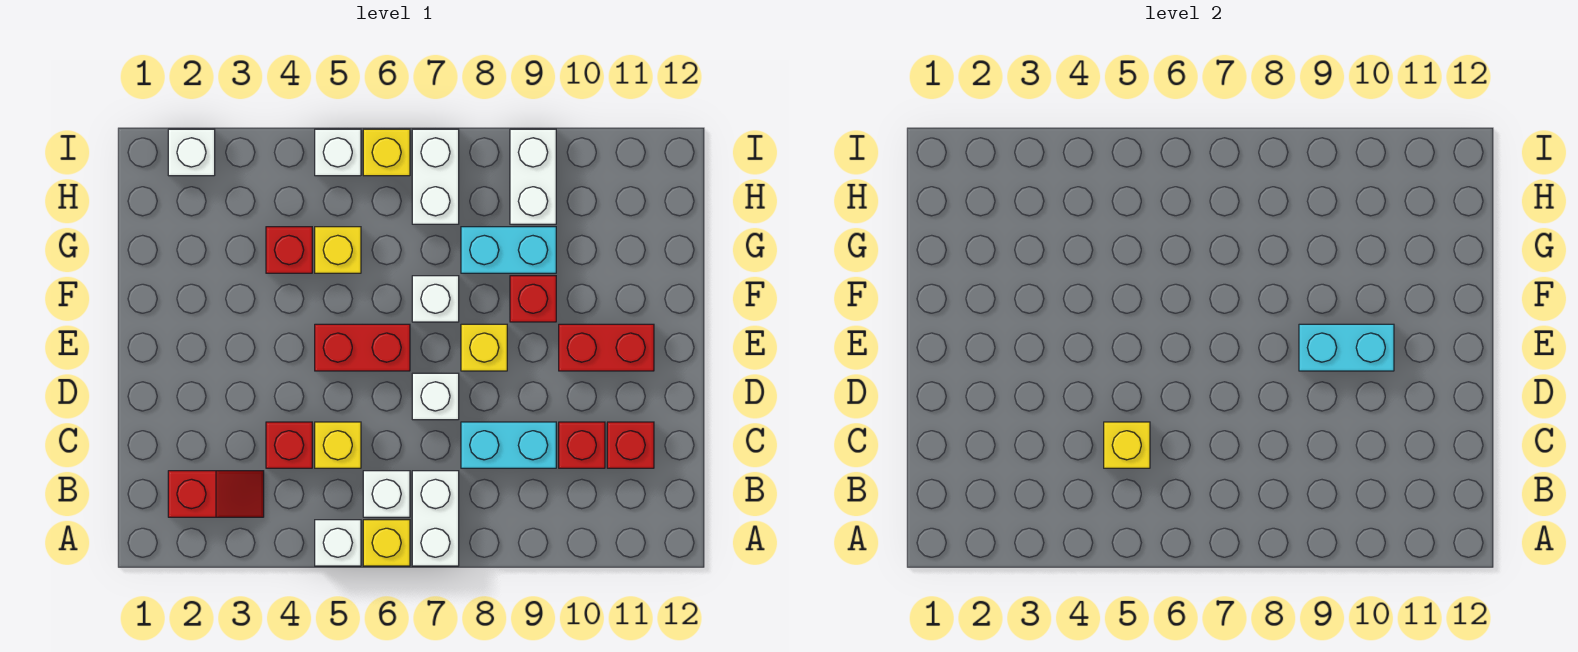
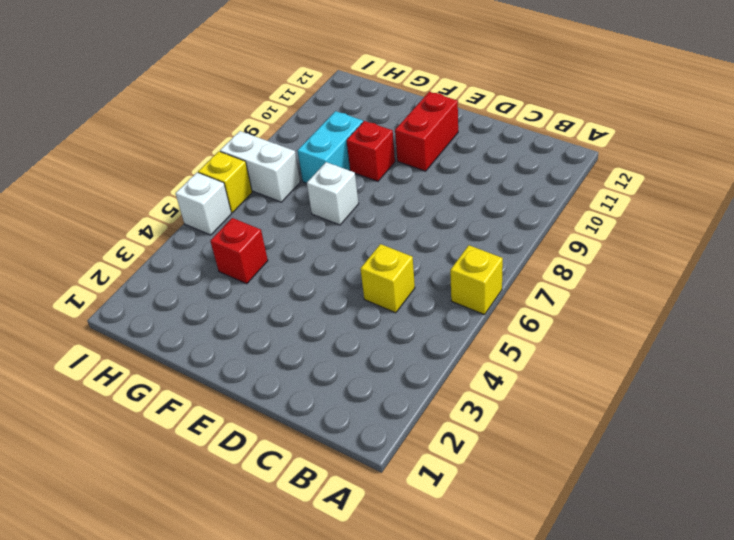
none -> white brick A5 level 1
none -> white brick A7:B7 level 1
none -> red slope B2:B3 level 1 top 2

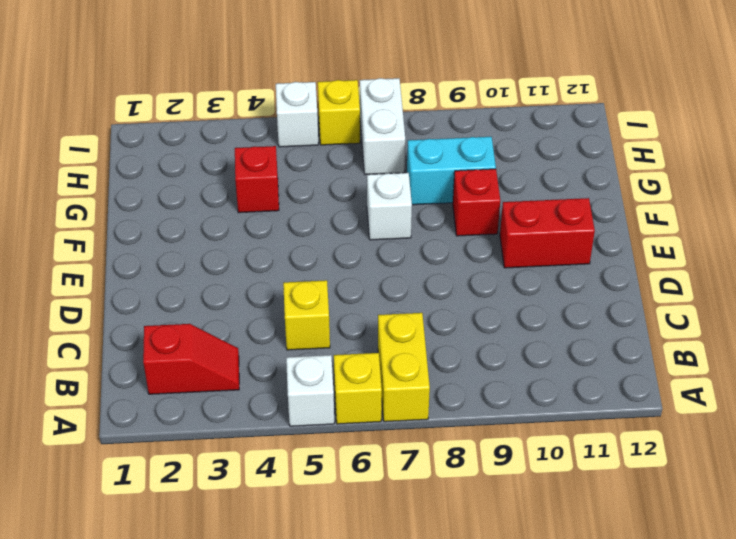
yellow brick A7:B7 level 1 -> white brick A7:B7 level 1
none -> white brick B6 level 1
none -> red brick C4 level 1
none -> cyan brick C8:C9 level 1

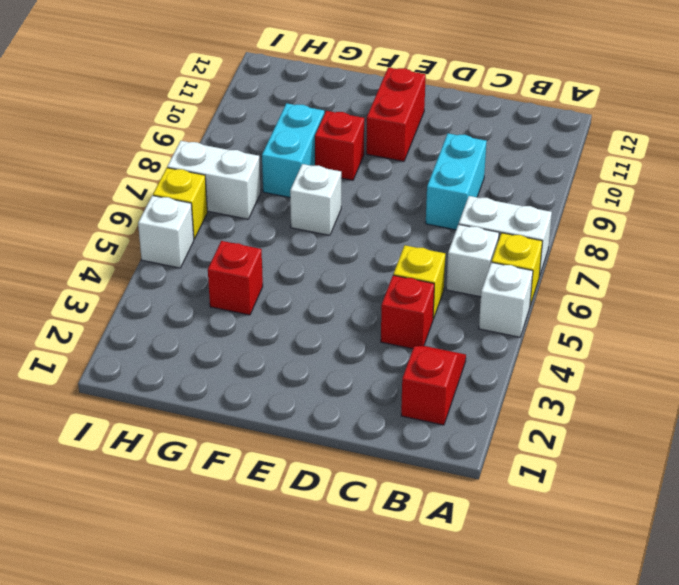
none -> red brick C10 level 1
none -> red brick C11 level 1
none -> white brick D7 level 1

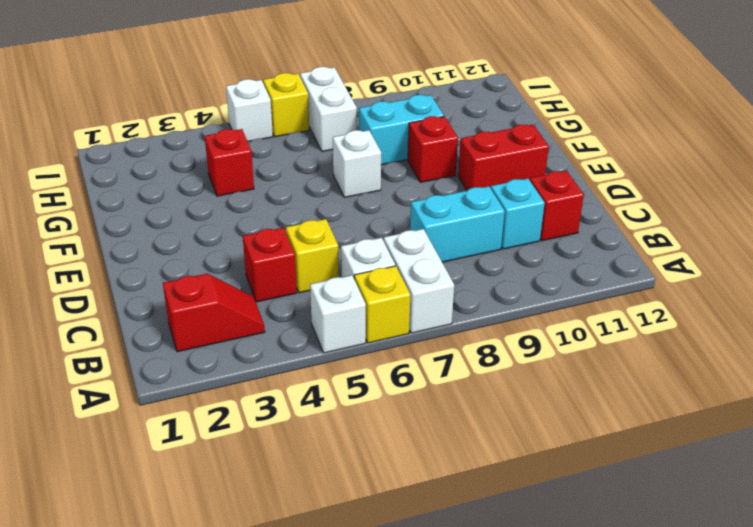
cyan brick C10 level 1 -> red brick C10 level 1
none -> white brick D7 level 1
none -> red brick E5:E6 level 1
none -> yellow brick E8 level 1

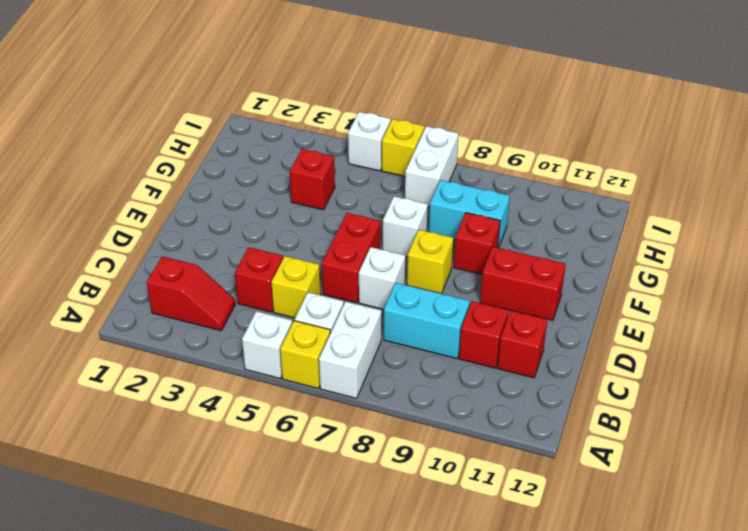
red brick D6:E6 level 1 -> red brick E5:E6 level 1
none -> yellow brick G5 level 1
none -> white brick H9:I9 level 1
none -> white brick I2 level 1

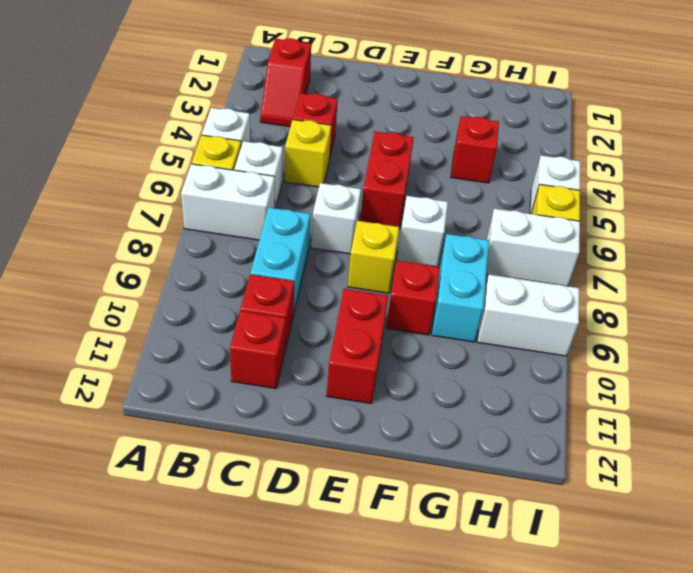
none -> yellow brick G5 level 1
none -> white brick I2 level 1
none -> yellow brick C5 level 2

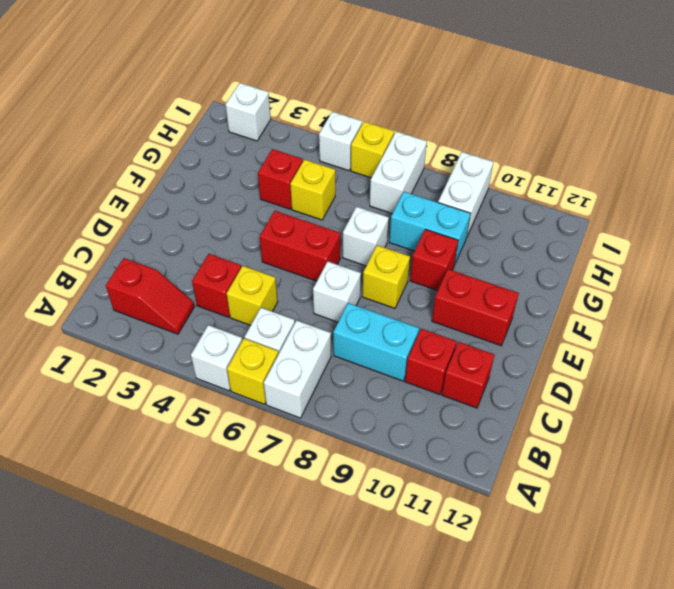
none -> yellow brick C5 level 2
none -> cyan brick E9:E10 level 2

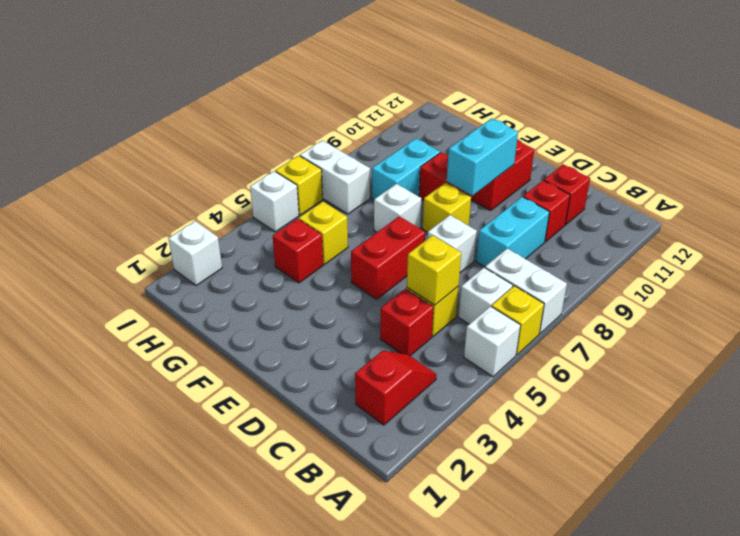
none -> white brick H9:I9 level 1

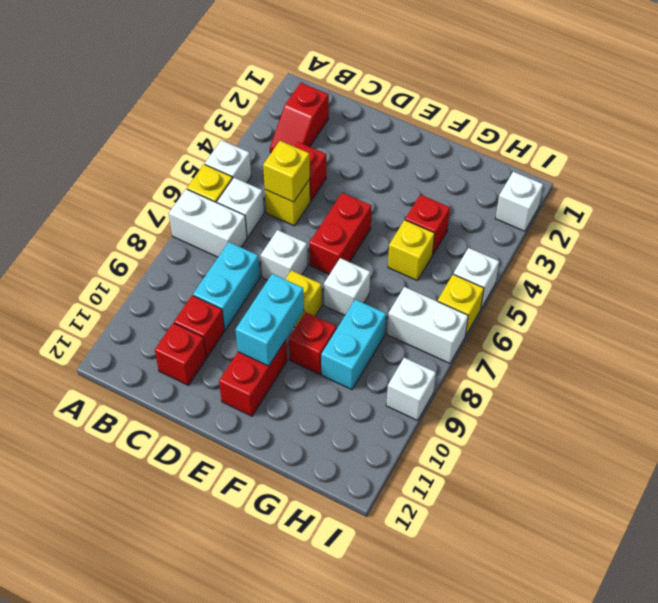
white brick I9 level 1 -> white brick H9:I9 level 1

